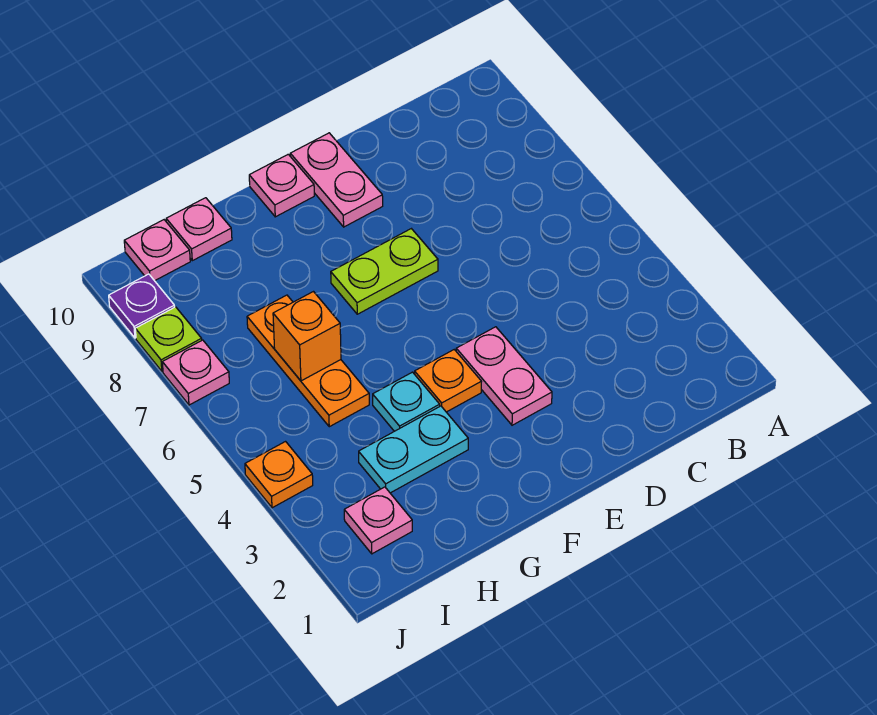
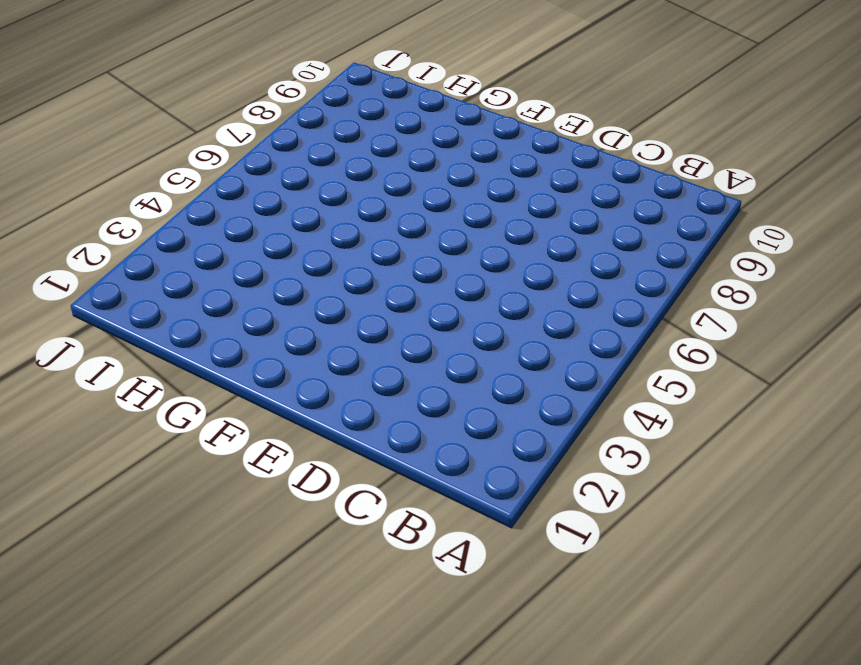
none -> pink plate E3:E4 level 1
none -> lime plate E7:F7 level 1
none -> pink plate E9:E10 level 1

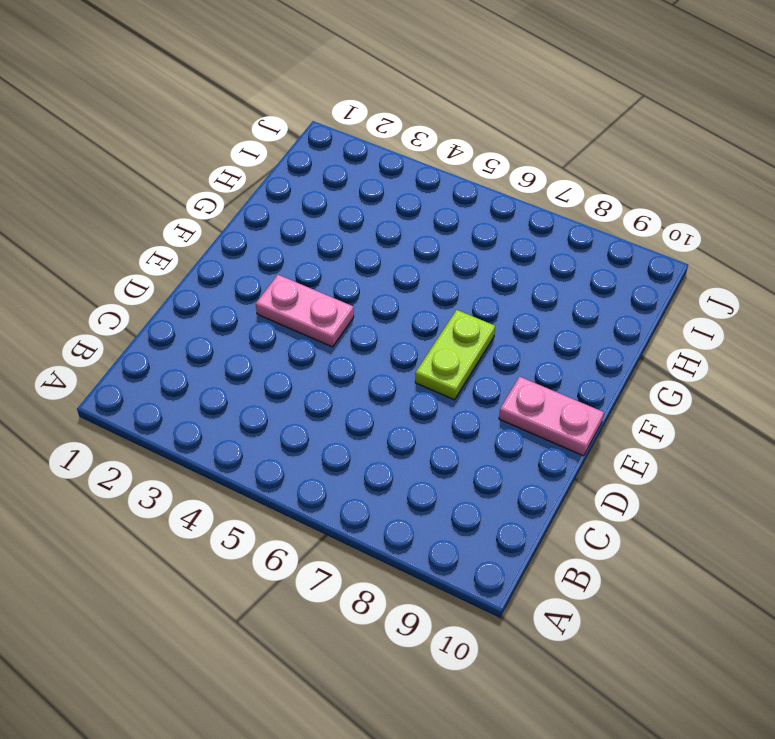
none -> orange plate F4 level 1
none -> pink plate F10 level 1
none -> cyan plate G3:H3 level 1

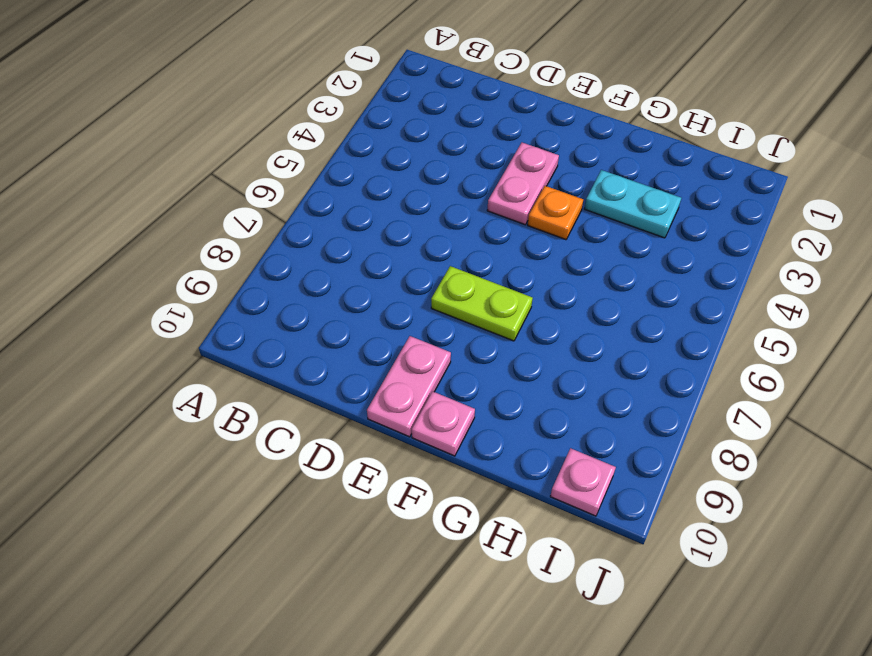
none -> cyan plate G4 level 1
none -> orange plate H5:H7 level 1
none -> pink plate H10 level 1

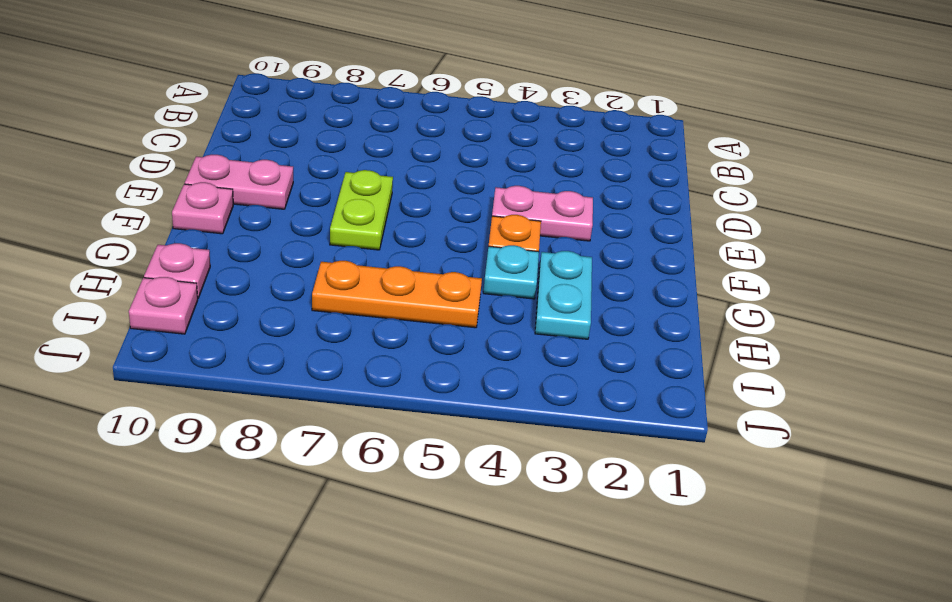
none -> pink plate I2 level 1
none -> orange plate J4 level 1
none -> pink plate J7 level 1

